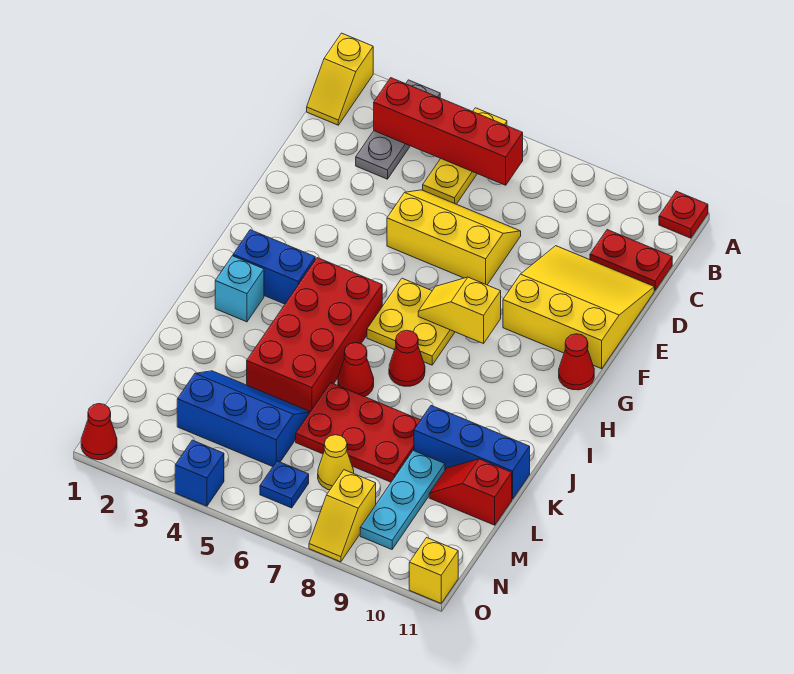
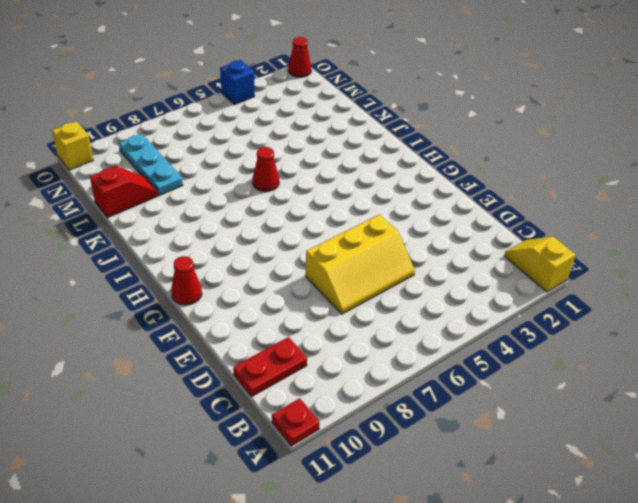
none -> grey plate A3:C3 level 1
none -> yellow plate A5:C5 level 1
none -> yellow slope D9:F11 level 1 top F

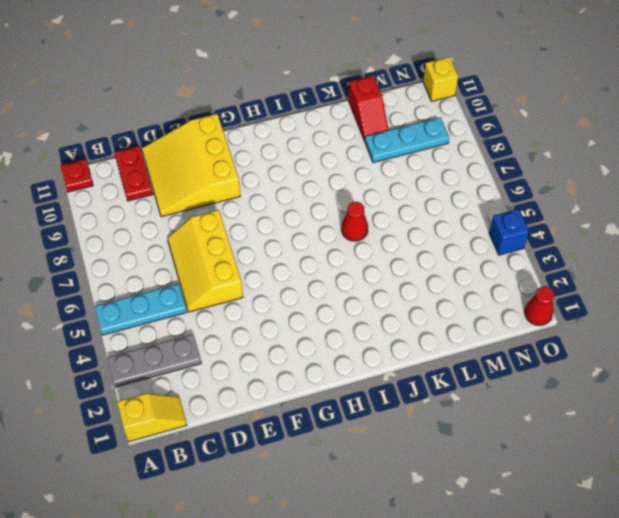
cyan plate A5:C5 level 1 -> yellow plate A5:C5 level 1
none -> yellow plate G6:H7 level 1
none -> red cone G11 level 1
none -> blue brick H2:H3 level 1

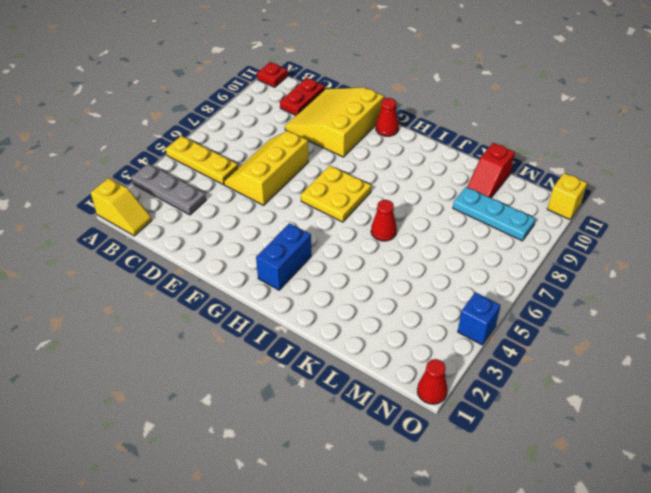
none -> red brick H4:K5 level 1
none -> cyan brick I2 level 1
none -> red cone I7 level 1

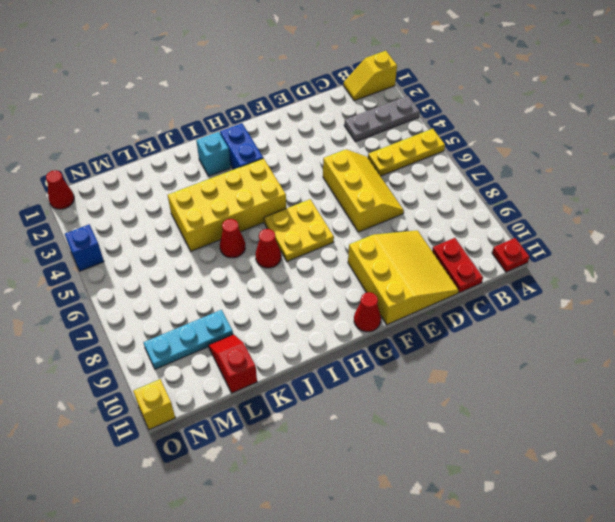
yellow brick H4:K5 level 1 -> red brick H4:K5 level 1
none -> red plate K6:L8 level 1
none -> blue brick K9:K11 level 1
none -> blue slope L3:M5 level 1 top M

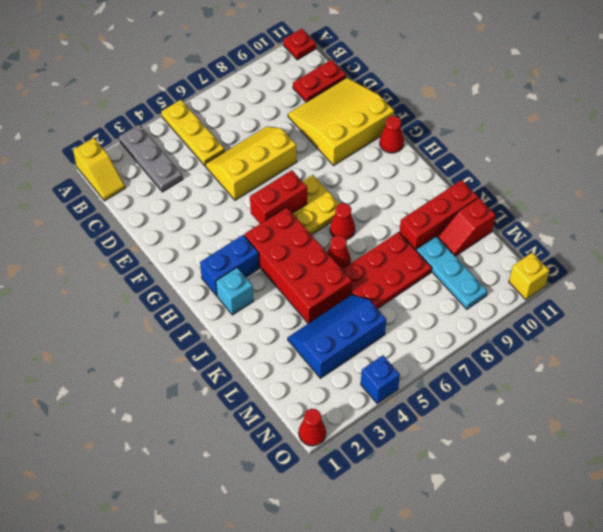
red brick G5:G6 level 2 -> none
red brick K9:K11 level 1 -> blue brick K9:K11 level 1
none -> yellow cone M7 level 1
none -> blue plate N6 level 1
none -> yellow slope N8:O8 level 1 top N

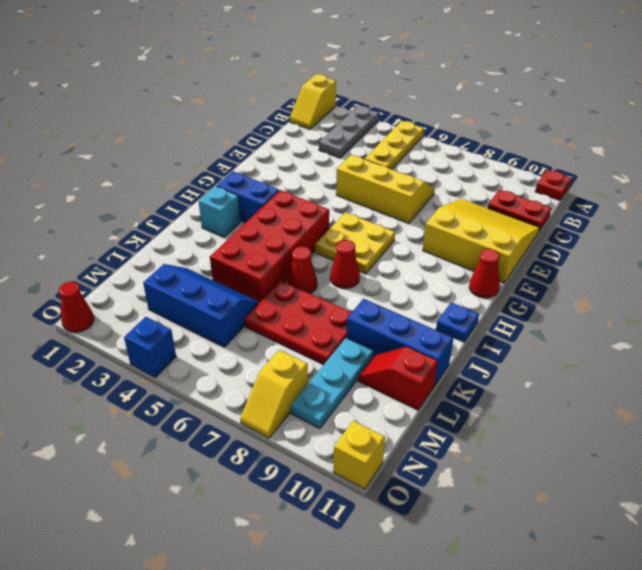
blue plate I11 level 1 -> blue plate N6 level 1
none -> yellow cone M7 level 1
none -> red brick B3:B6 level 2
none -> yellow slope G7:G8 level 2 top 8

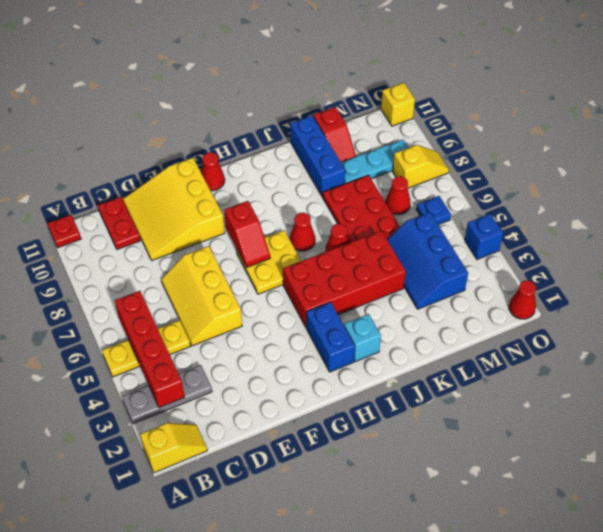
red slope G7:G8 level 2 top 8 -> yellow slope G7:G8 level 2 top 8
red cone M7 level 1 -> yellow cone M7 level 1

